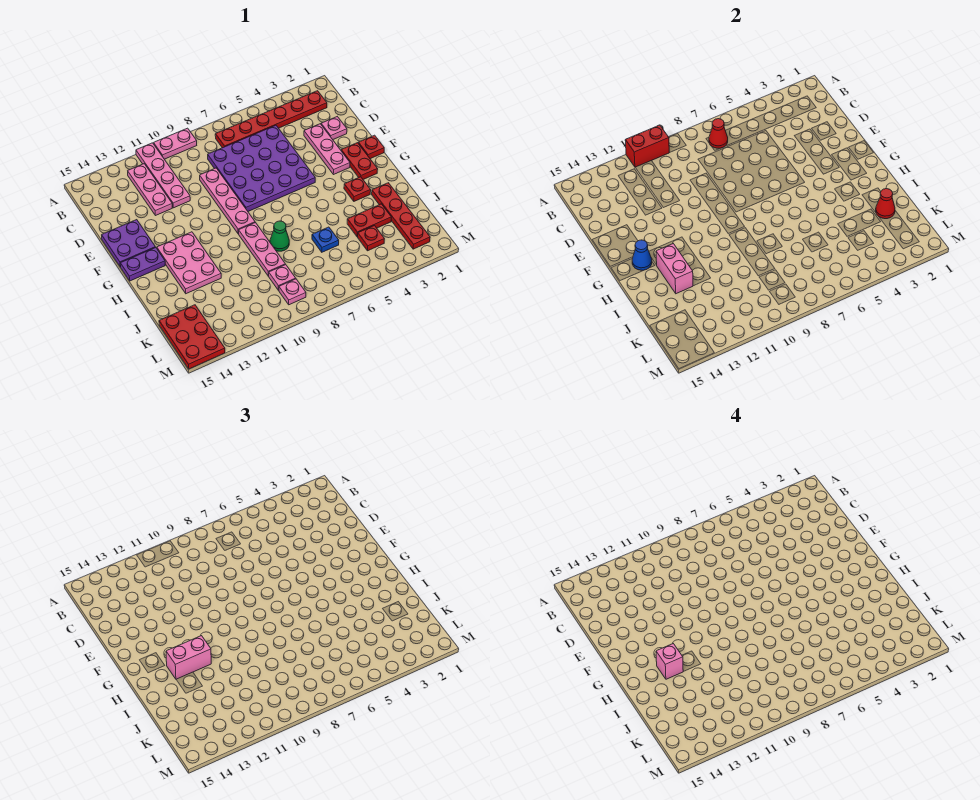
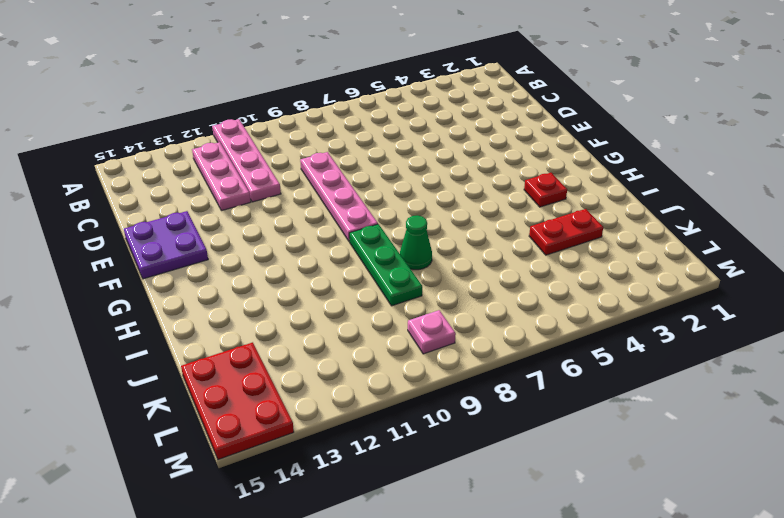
green plate H9:J9 level 1 -> pink plate H9:J9 level 1
none -> pink plate A9:A10 level 1
none -> red plate B2:B7 level 1
none -> purple plate C5:F8 level 1
none -> pink plate D2 level 1

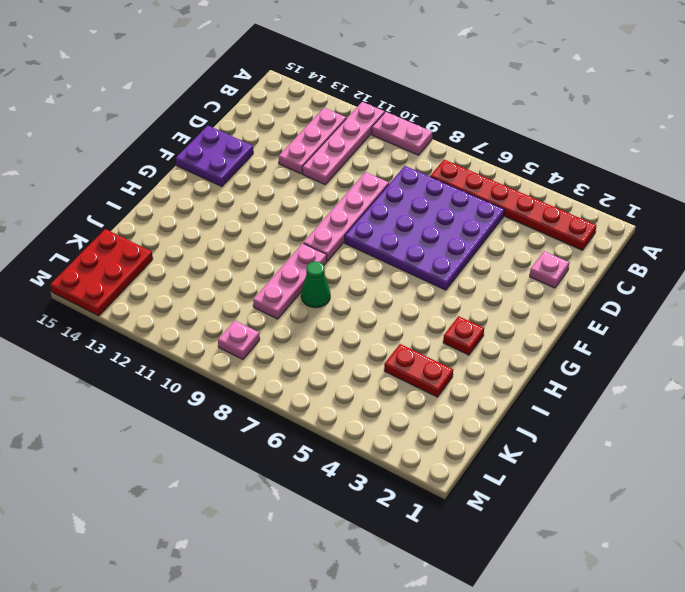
none -> pink plate D3:F3 level 1
none -> red plate F1 level 1
none -> red plate F2:G2 level 1
none -> pink plate G12:I13 level 1

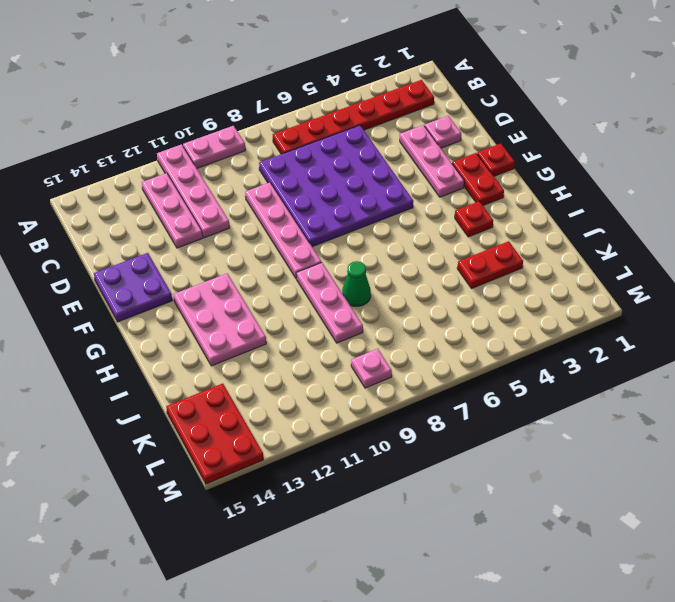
none -> purple plate G14:G15 level 1
none -> red plate I2:L2 level 1
none -> blue plate J6 level 1
none -> red plate K4 level 1

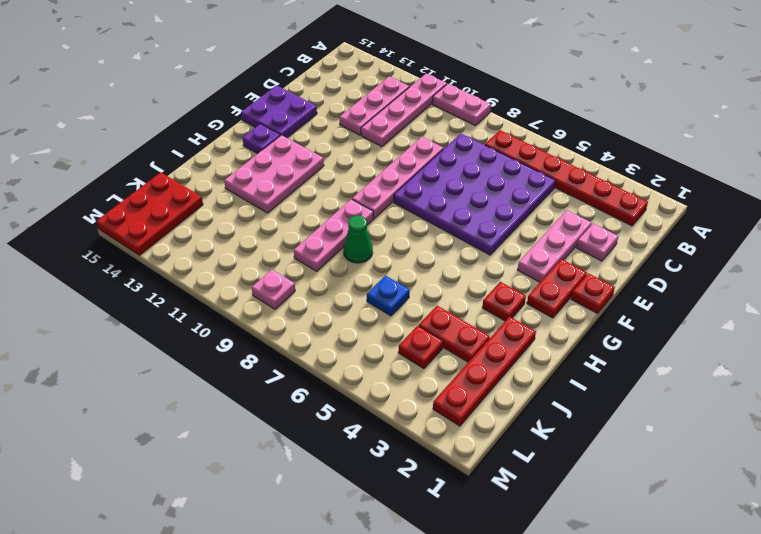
purple plate G14 level 1 -> purple plate G14:G15 level 1
none -> pink plate K9 level 1
none -> red brick A10:A11 level 2
none -> red cone B7 level 2
none -> blue cone G14 level 2

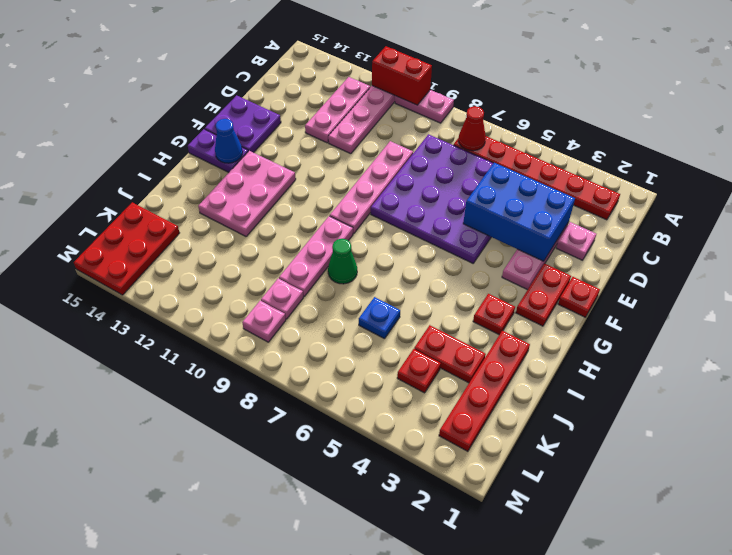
blue brick D3:E5 level 2 -> none
none -> pink brick H13:I13 level 2
none -> red cone J2 level 2
none -> pink brick H12:H13 level 3
none -> pink brick H13 level 4

